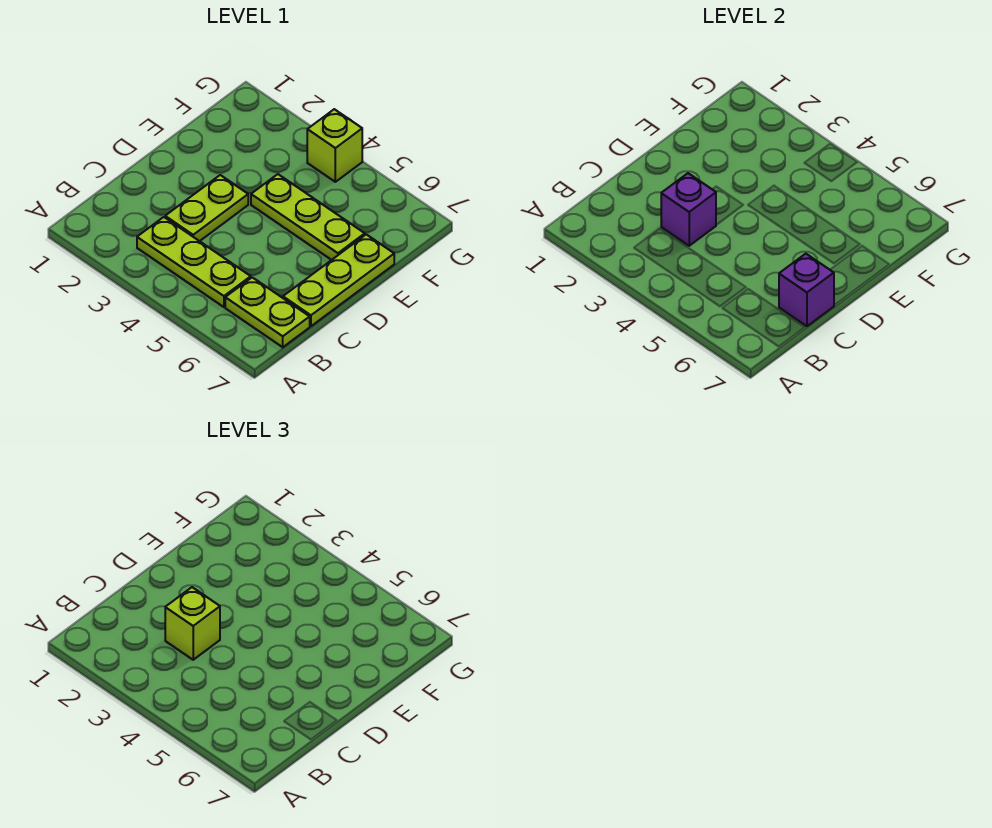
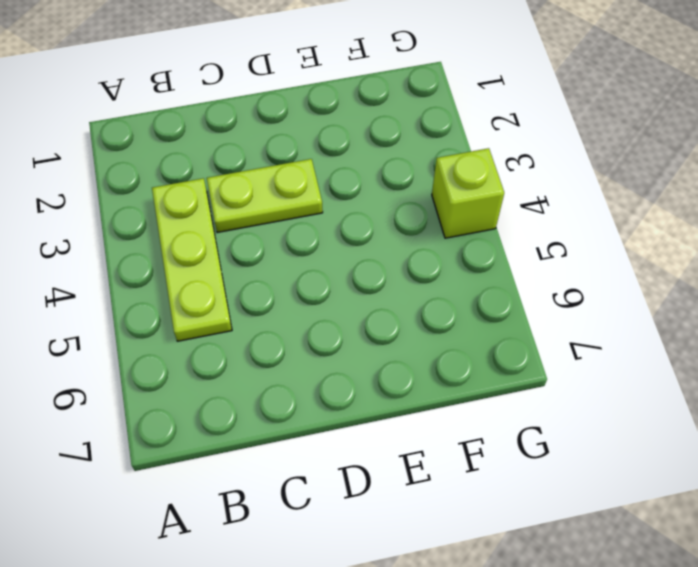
none -> lime plate B6:B7 level 1
none -> lime plate C7:E7 level 1

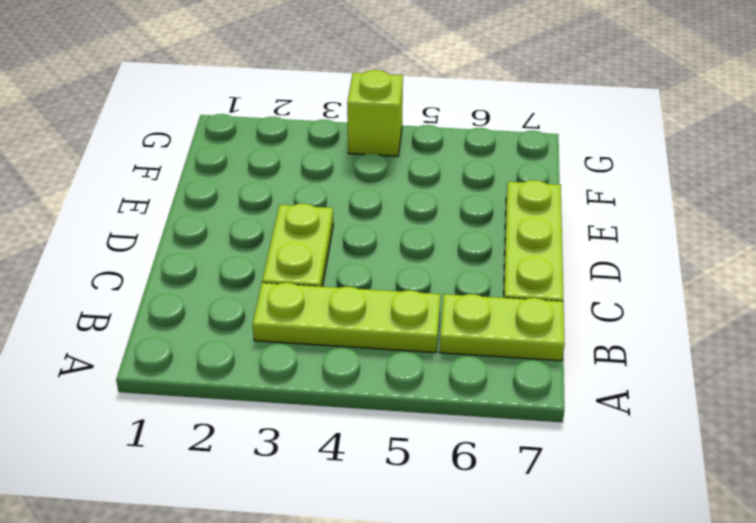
none -> lime plate E4:E6 level 1
none -> purple brick C3 level 2

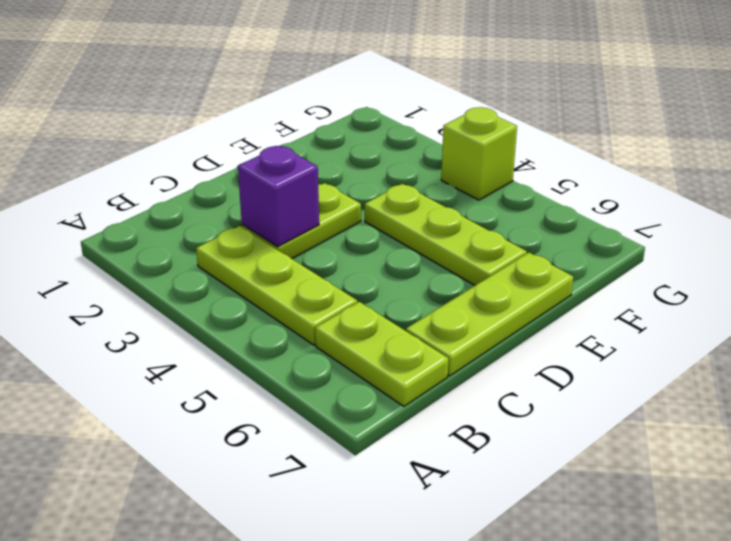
none -> purple brick C7 level 2
none -> lime brick C3 level 3

